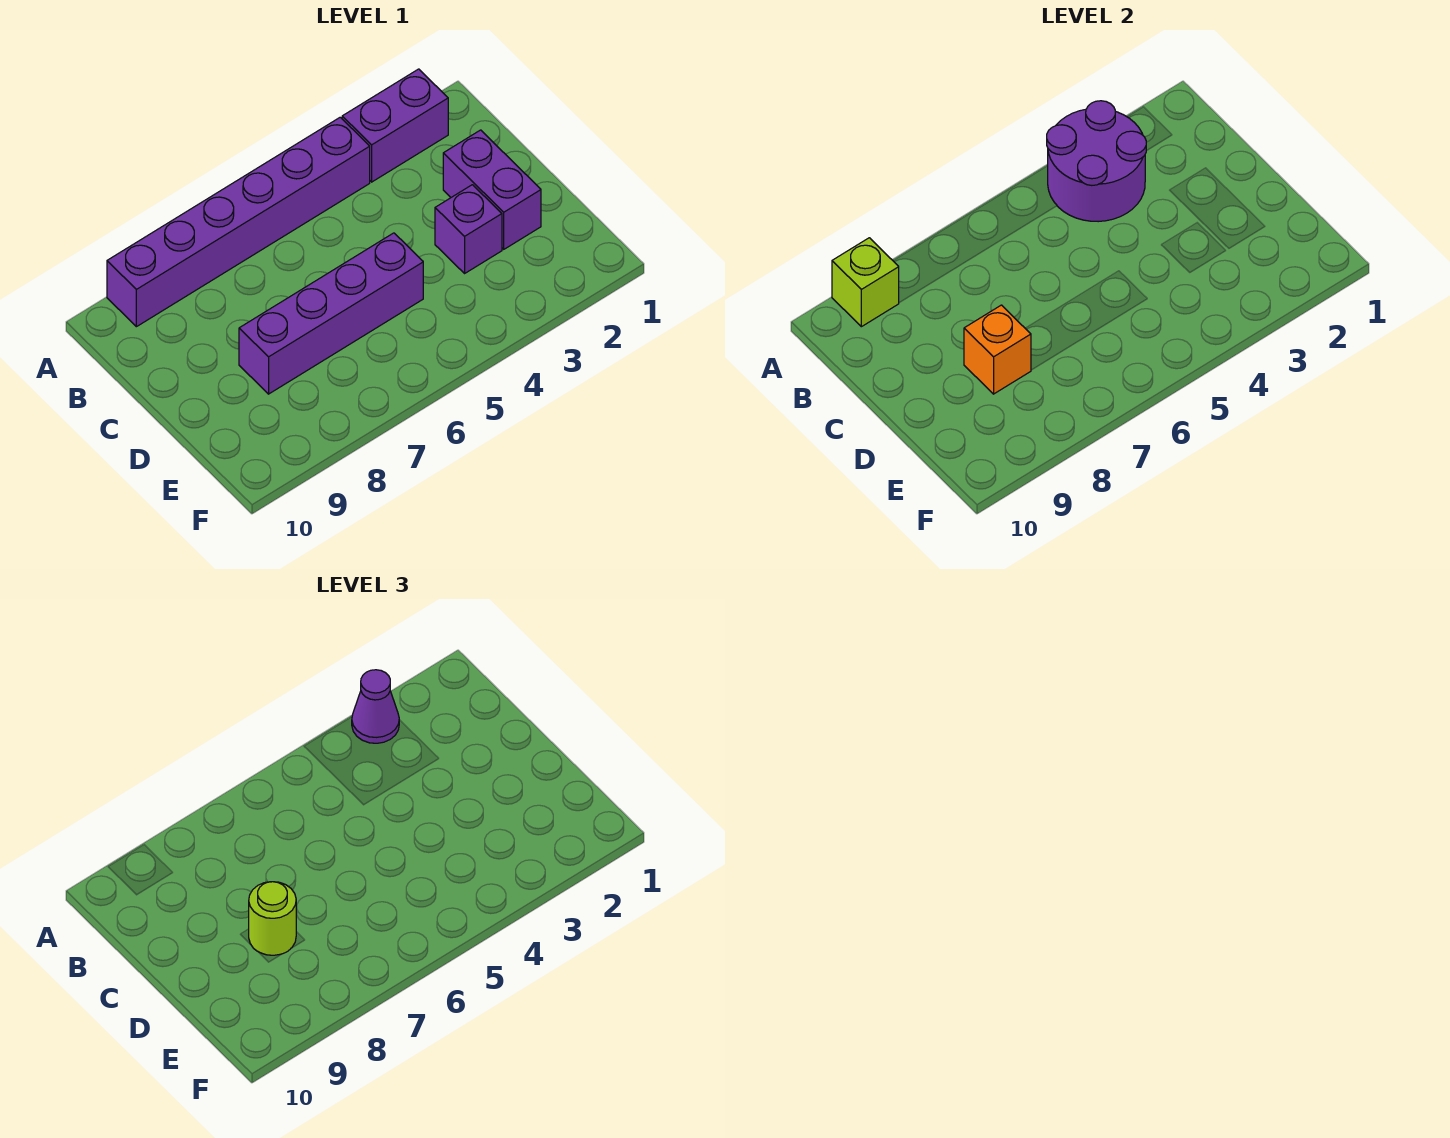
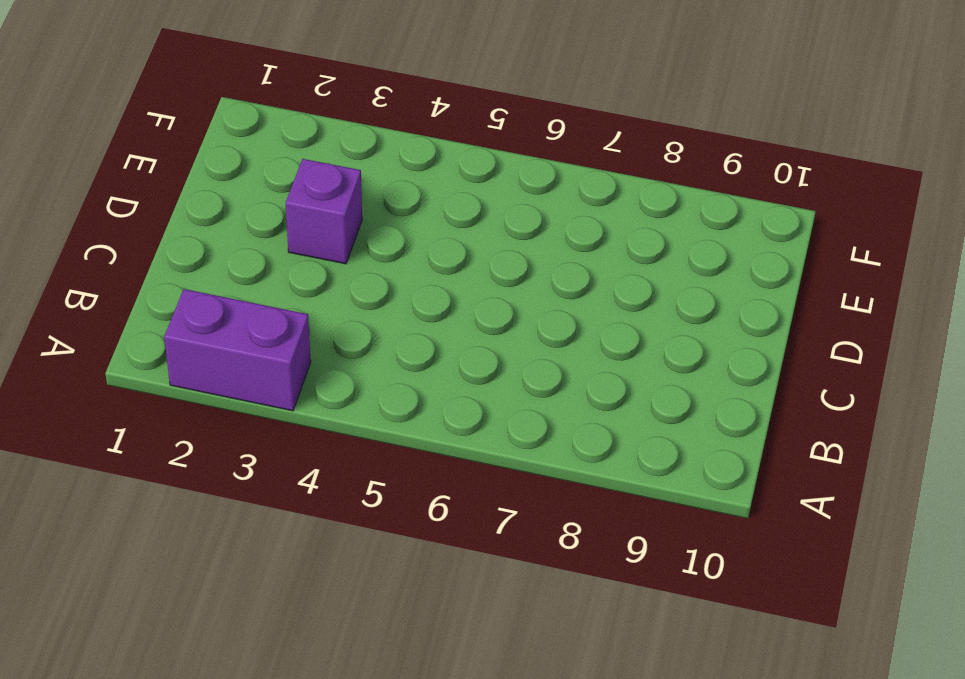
none -> purple brick A4:A9 level 1
none -> purple brick C2:D2 level 1

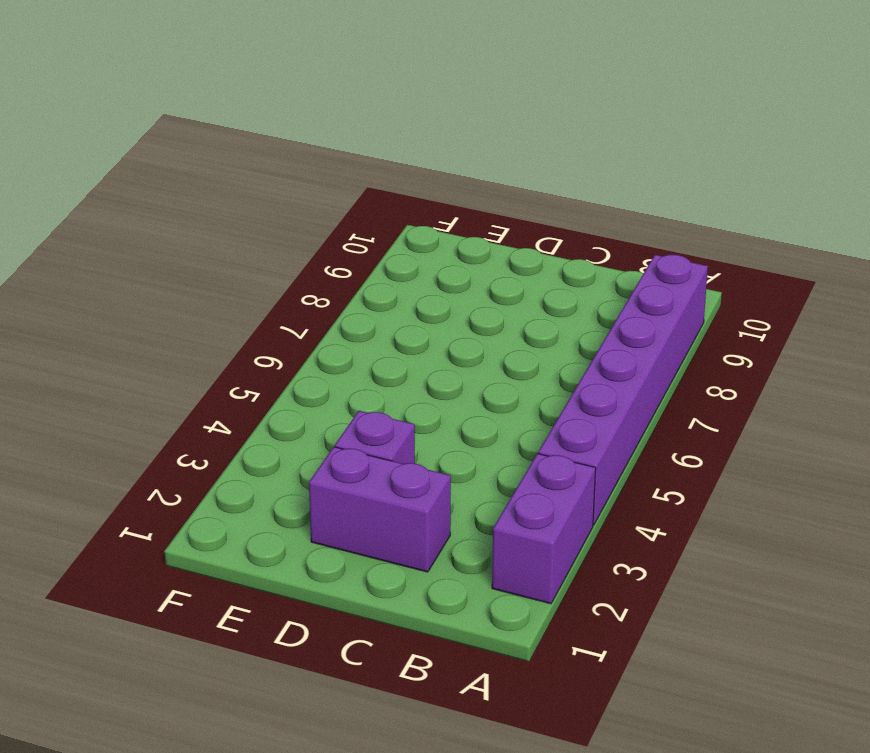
none -> purple brick D5:D8 level 1
none -> purple round brick A3:B4 level 2

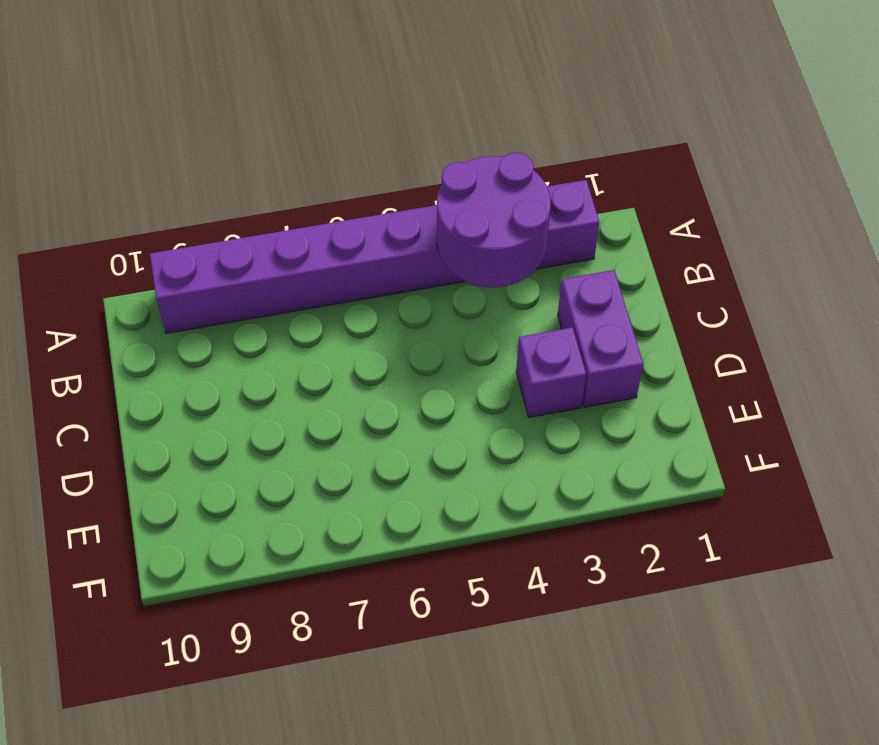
none -> purple brick D5:D8 level 1
none -> lime brick A9 level 2

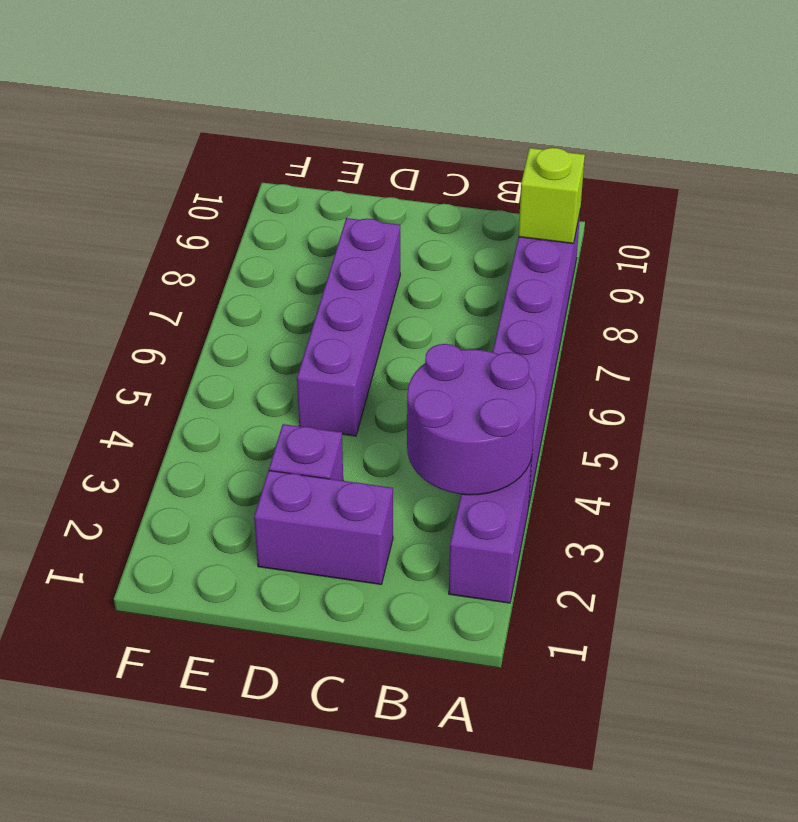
none -> orange brick D8 level 2
none -> purple cone A3 level 3

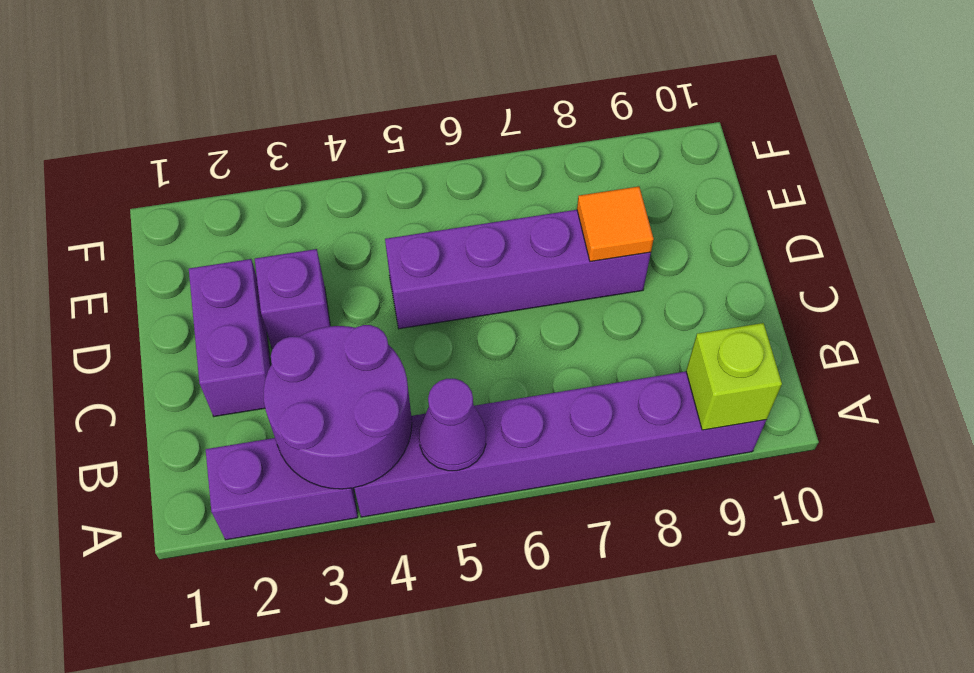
purple cone A5 level 2 -> purple cone A3 level 3
orange tile D8 level 2 -> orange brick D8 level 2
none -> lime round brick D8 level 3

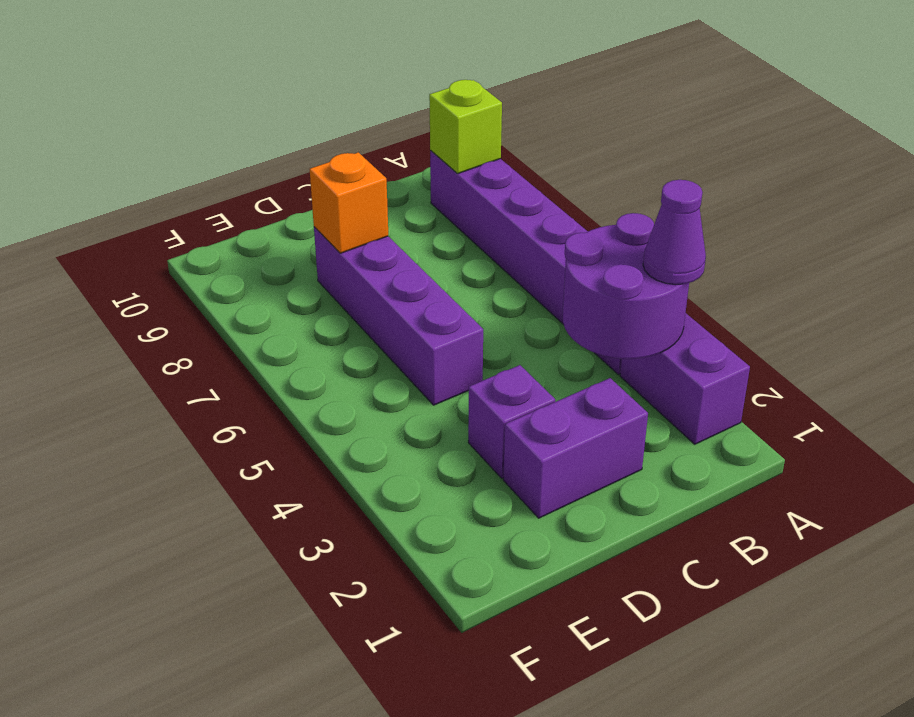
none -> lime round brick D8 level 3

